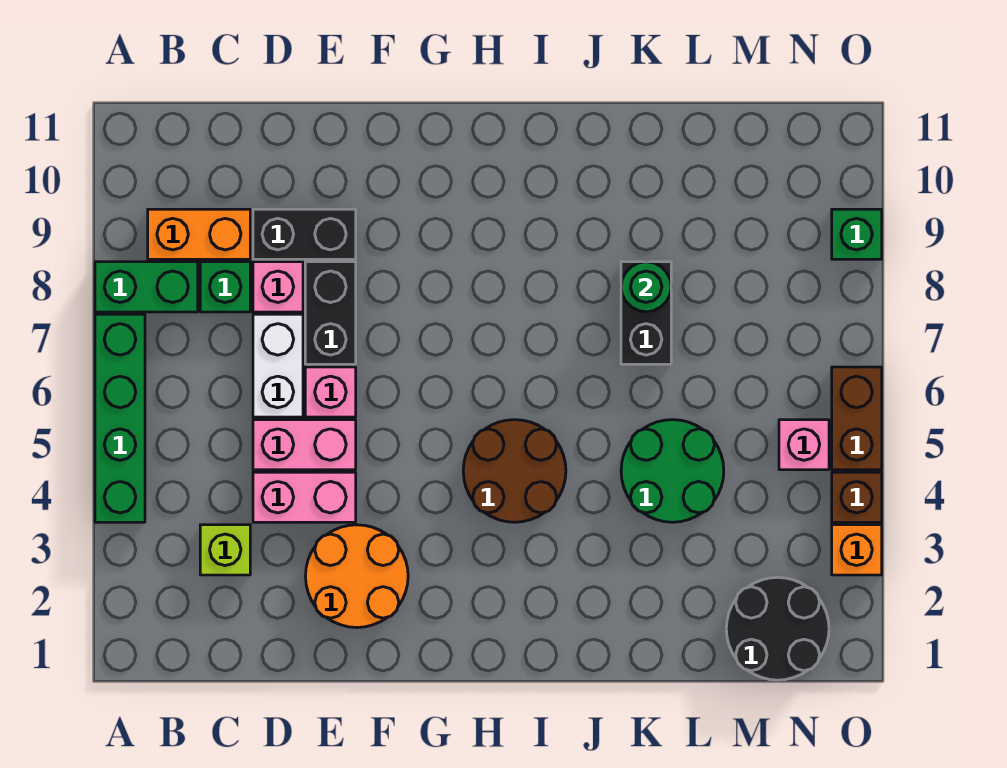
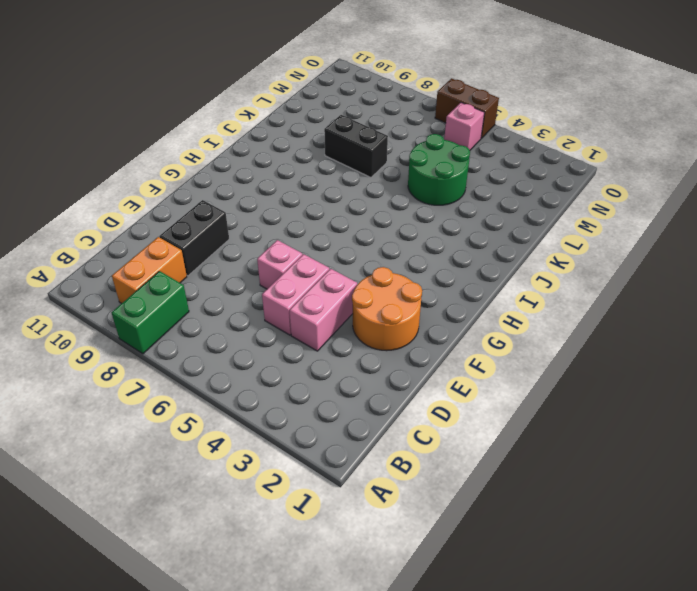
none -> green brick A4:A7 level 1
none -> lime brick C3 level 1
none -> green brick C8 level 1

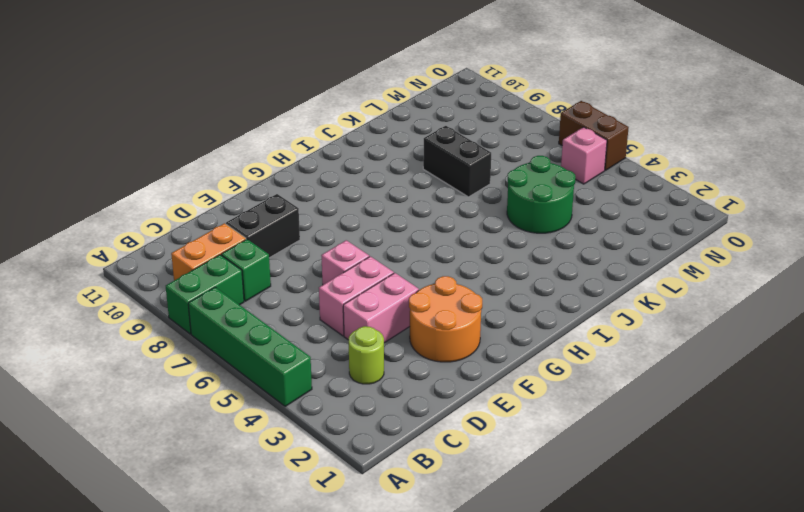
lime round brick C3 level 1 -> lime brick C3 level 1
none -> white brick D6:D7 level 1
none -> pink brick D8 level 1
none -> black brick E7:E8 level 1

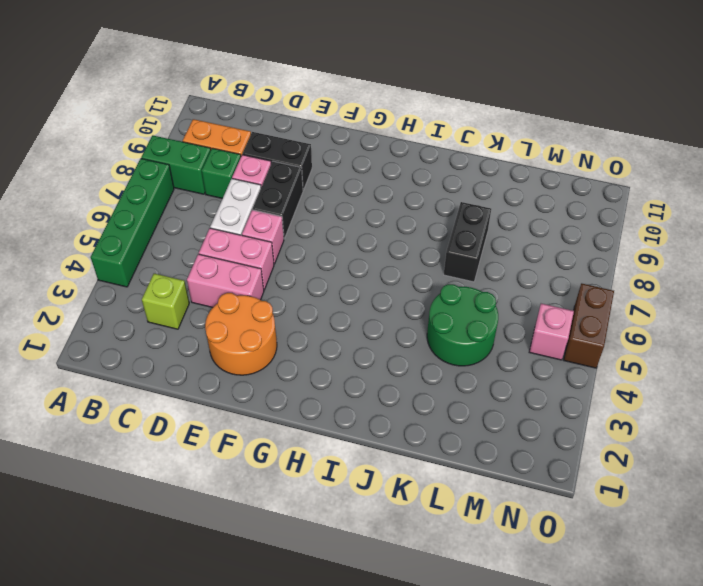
none -> brown round brick H4:I5 level 1
none -> black round brick M1:N2 level 1
none -> orange brick O3 level 1

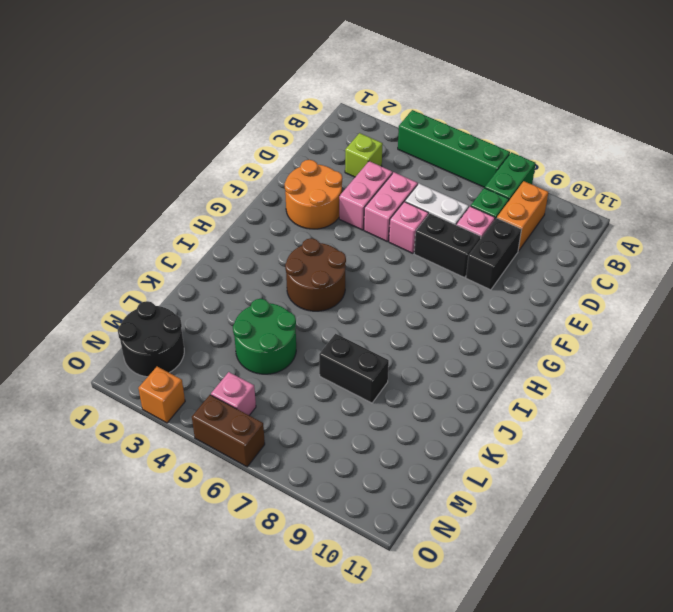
none -> brown brick O4 level 1
none -> green brick O9 level 1
none -> green round brick K8 level 2

